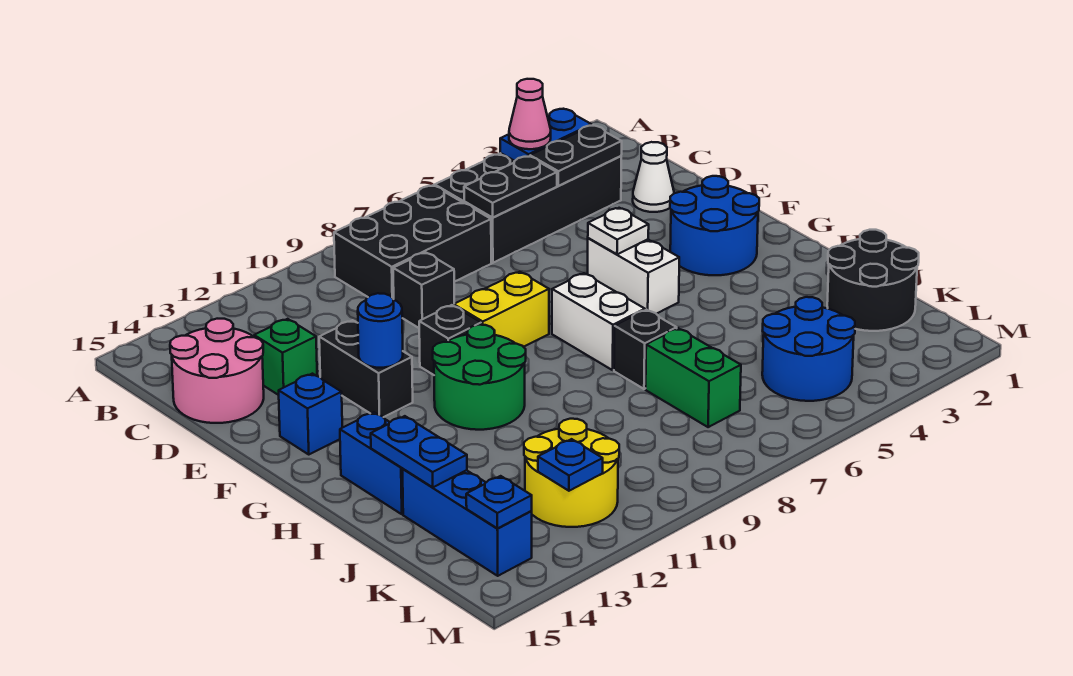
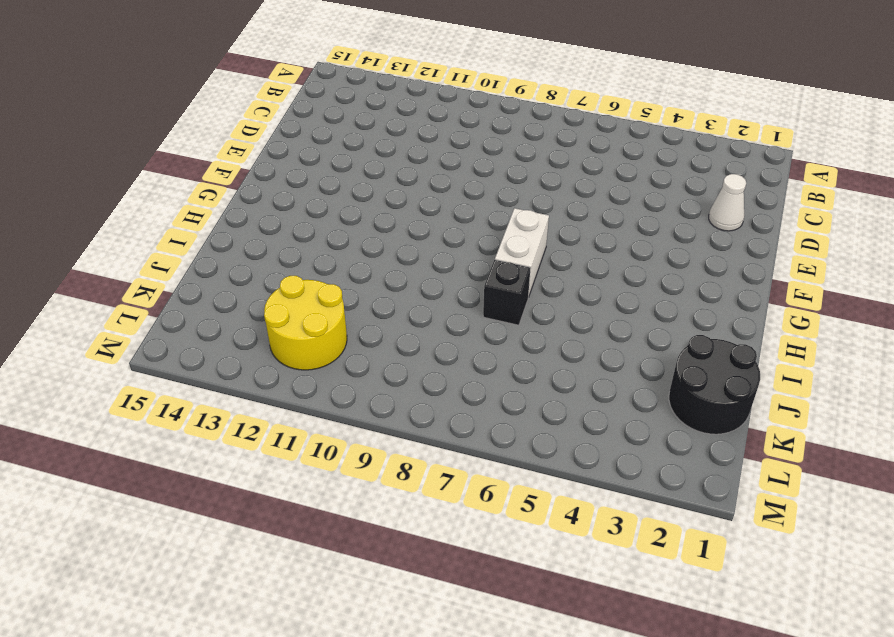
none -> black brick B3:C6 level 1
none -> black brick B7:C9 level 1
none -> pink round brick C14:D15 level 1
none -> black brick D9 level 1

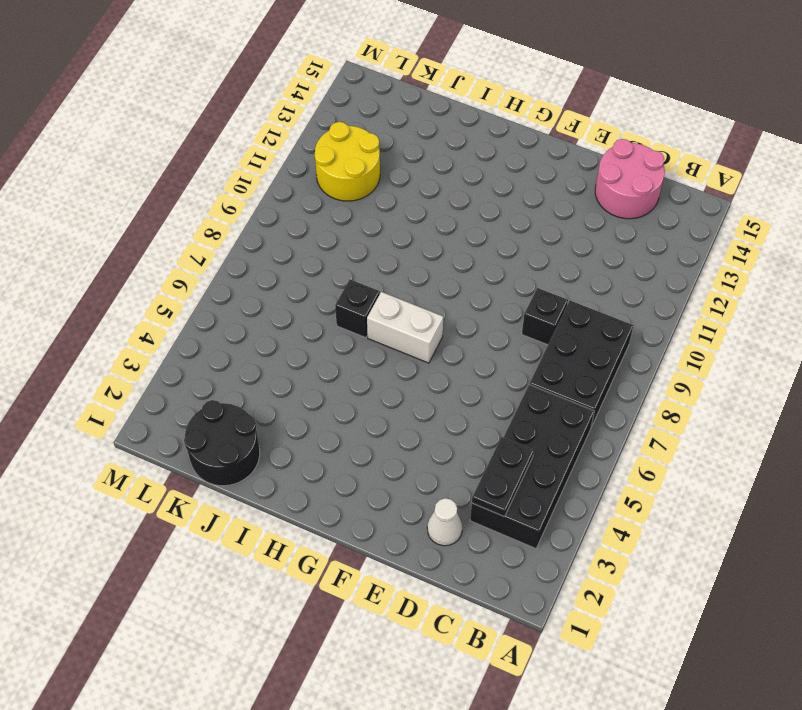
none -> green brick D13 level 1
none -> black brick E12:F12 level 1
none -> blue round brick F2:G3 level 1
none -> white brick F5:G5 level 1

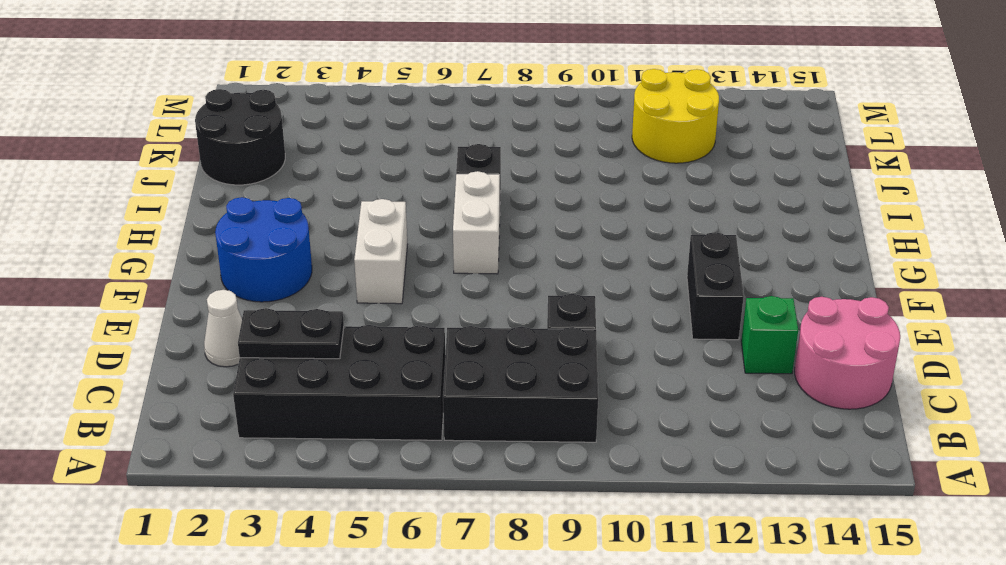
none -> yellow brick F8:F9 level 1
none -> black brick F10 level 1
none -> blue brick F14 level 1
none -> green round brick G10:H11 level 1

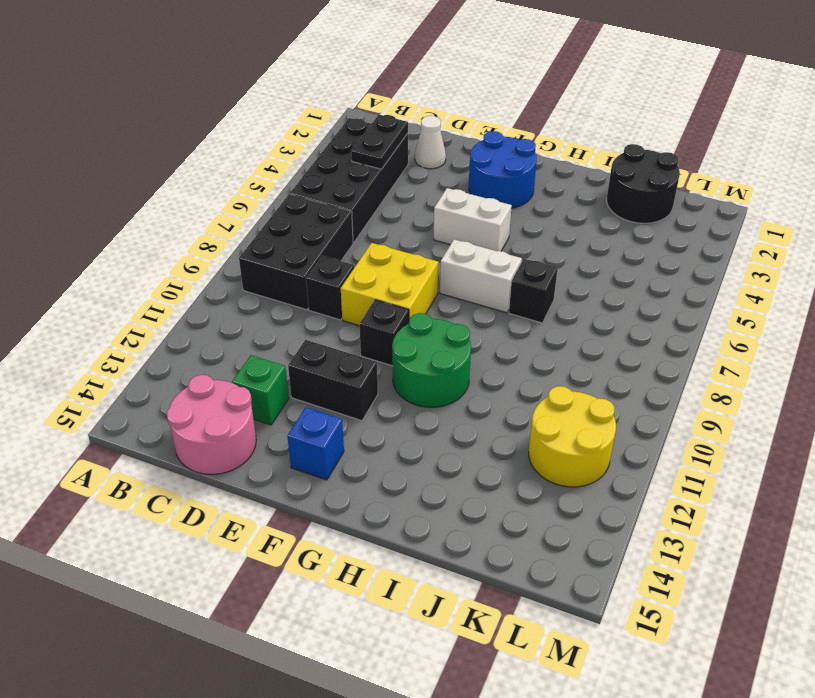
yellow brick E8:F9 level 1 -> yellow brick F8:F9 level 1
none -> blue brick H14:I14 level 1
none -> green brick J7:K7 level 1
none -> blue brick J14:L14 level 1
none -> blue round brick K4:L5 level 1

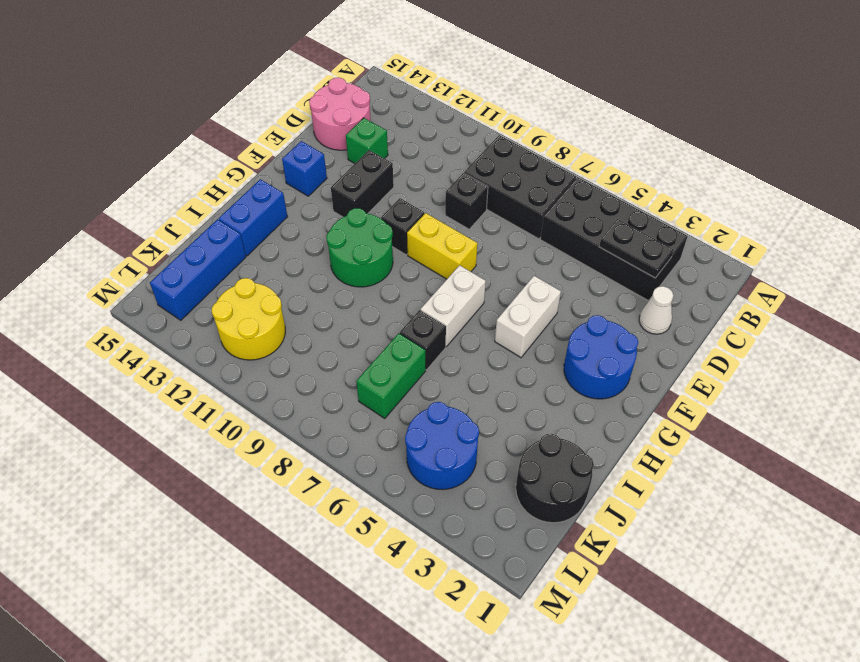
none -> blue plate B3:B4 level 2
none -> black plate C5:C6 level 2
none -> white plate F5 level 2
none -> blue round brick F12 level 2

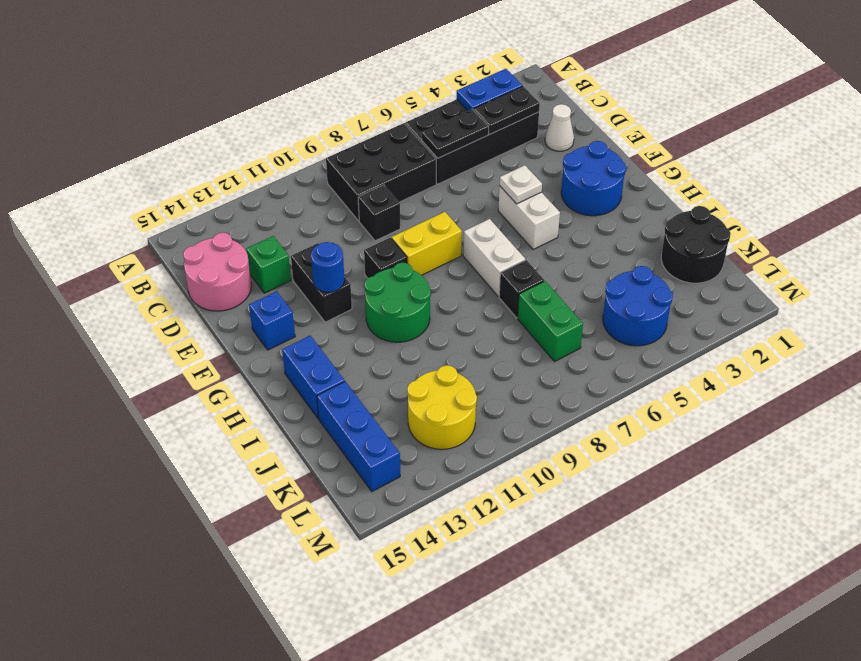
none -> blue plate I14:J14 level 2
none -> blue plate L12 level 2
none -> blue plate L14 level 2
none -> pink cone B4 level 3

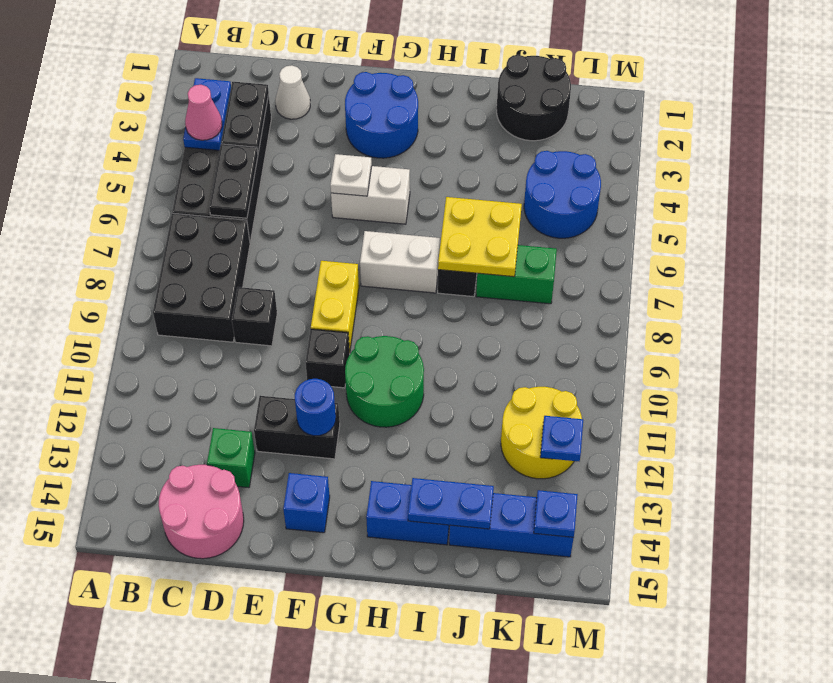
yellow plate I6:J7 level 2 -> none

